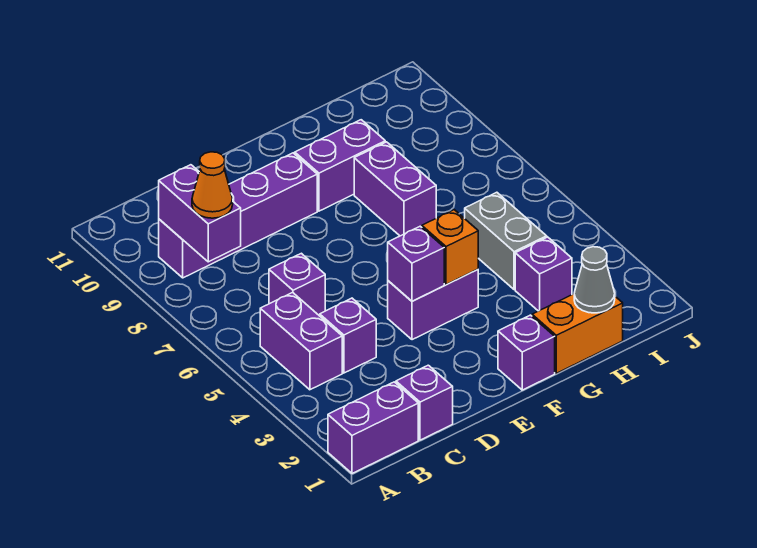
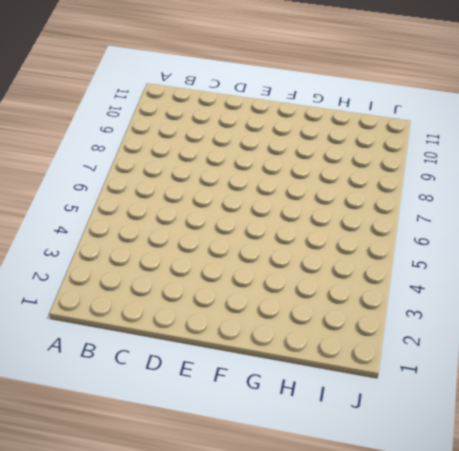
none -> purple brick A1:B1 level 1
none -> purple brick B4:B5 level 1
none -> purple brick B9:E9 level 1

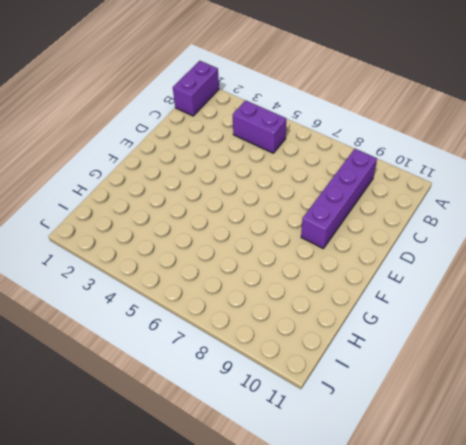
none -> purple brick C1 level 1
none -> purple brick C4 level 1
none -> purple brick C6 level 1

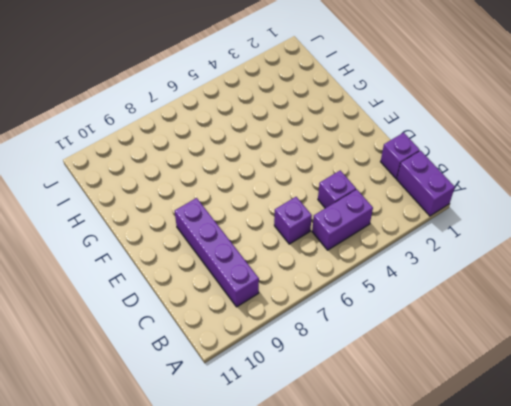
none -> purple brick E4:F4 level 1
none -> purple brick F1 level 1
none -> purple brick F9:G9 level 1

